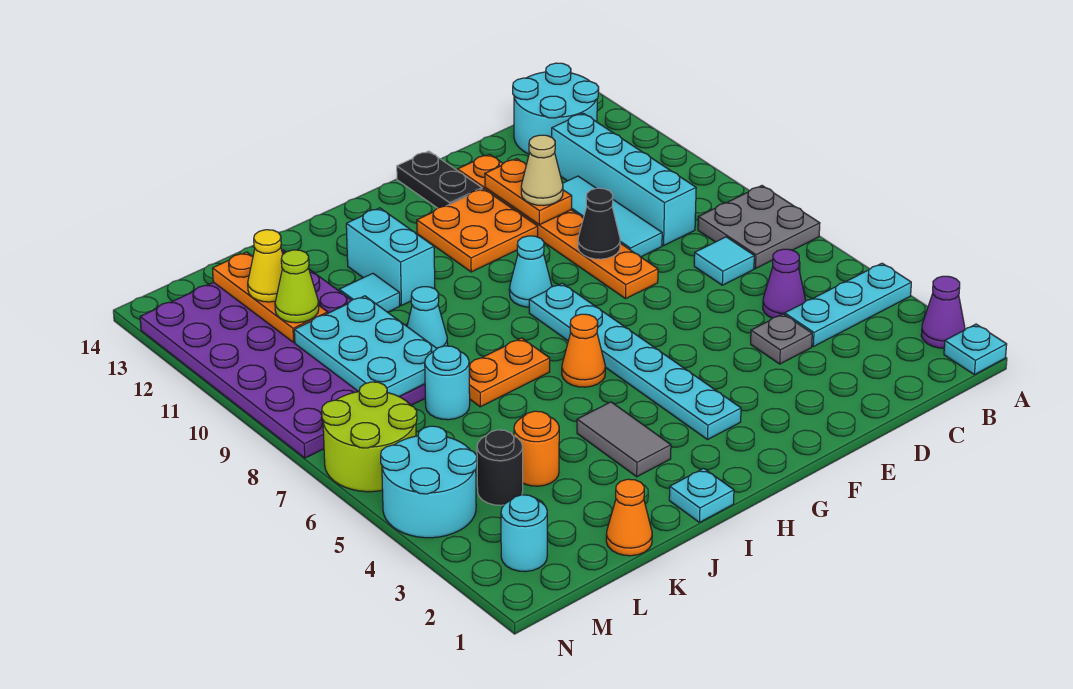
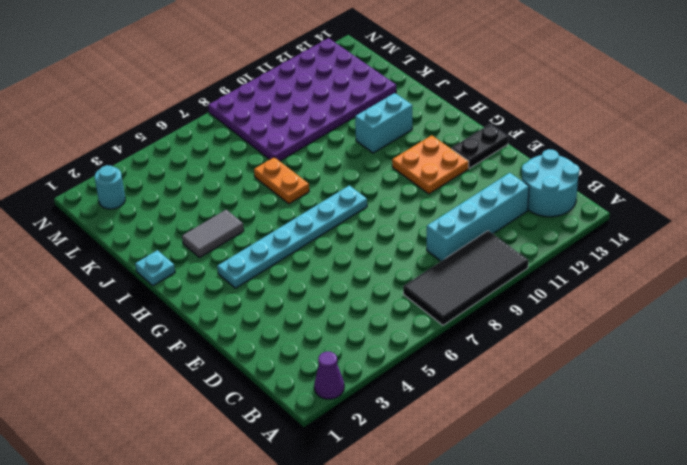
black tile A7:B10 level 1 -> grey plate A7:B8 level 1
none -> cyan plate A1 level 1
none -> cyan plate A4:C4 level 1
none -> purple cone C5 level 1
none -> cyan tile C7 level 1

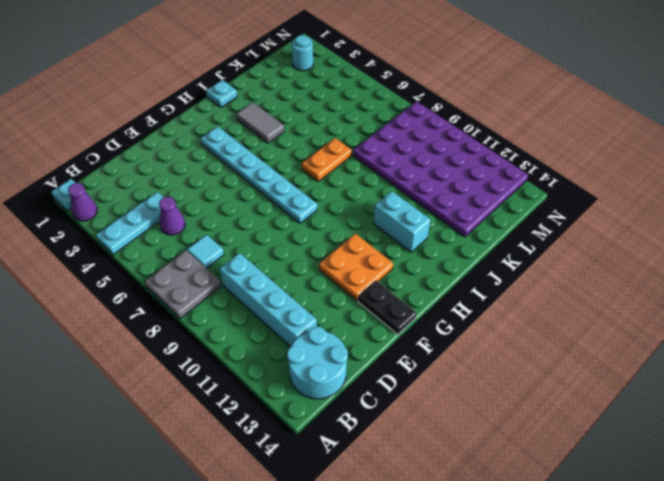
none -> grey plate D4 level 1
none -> cyan tile D9:D11 level 1
none -> orange plate E8:E13 level 1
none -> cyan cone G9 level 1

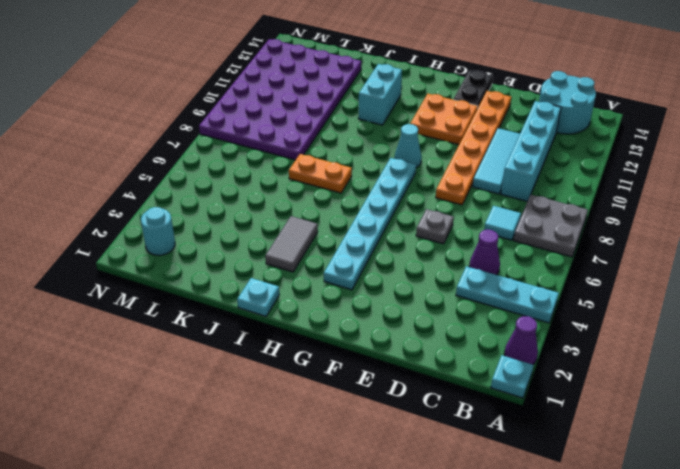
grey plate E6 level 1 -> grey plate D4 level 1
none -> orange cone H6 level 1
none -> cyan cone J9 level 1
none -> cyan tile J11 level 1
none -> orange cone K1 level 1

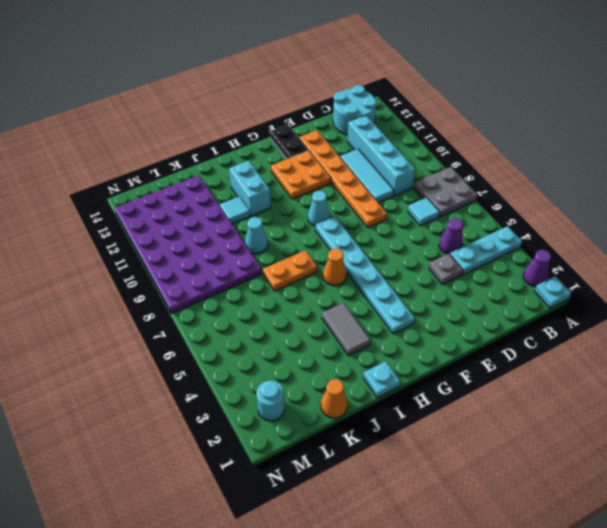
none -> orange round brick K4 level 1
none -> cyan round brick K7 level 1
none -> black round brick L4 level 1
none -> cyan round brick M4:N5 level 1

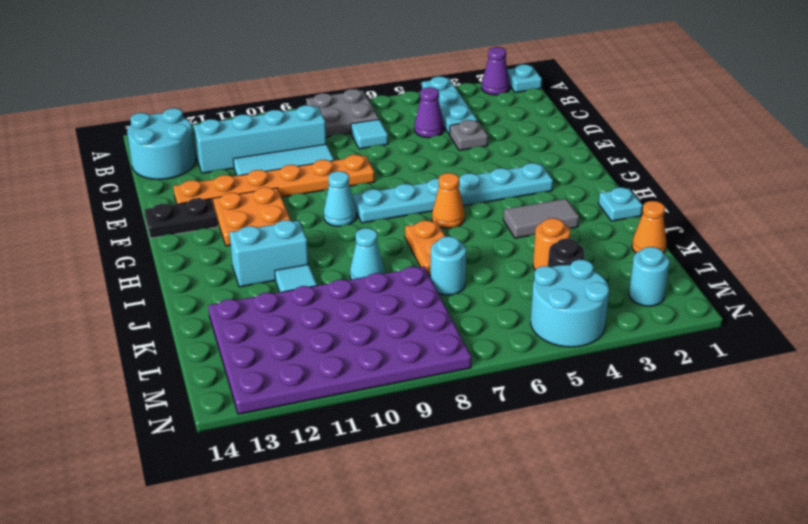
none -> lime round brick M6:N7 level 1
none -> black cone E9 level 2
none -> orange plate E11:E12 level 2
none -> cyan plate K8:L10 level 2

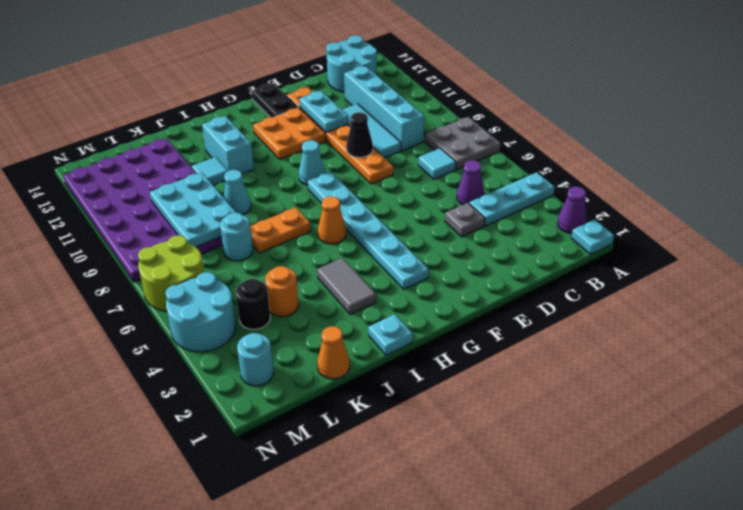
cyan plate E11:E12 level 2 -> orange plate E11:E12 level 2
none -> orange plate L11:L13 level 2
none -> tan cone E11 level 3
none -> lime cone L11 level 3
none -> yellow cone L12 level 3

